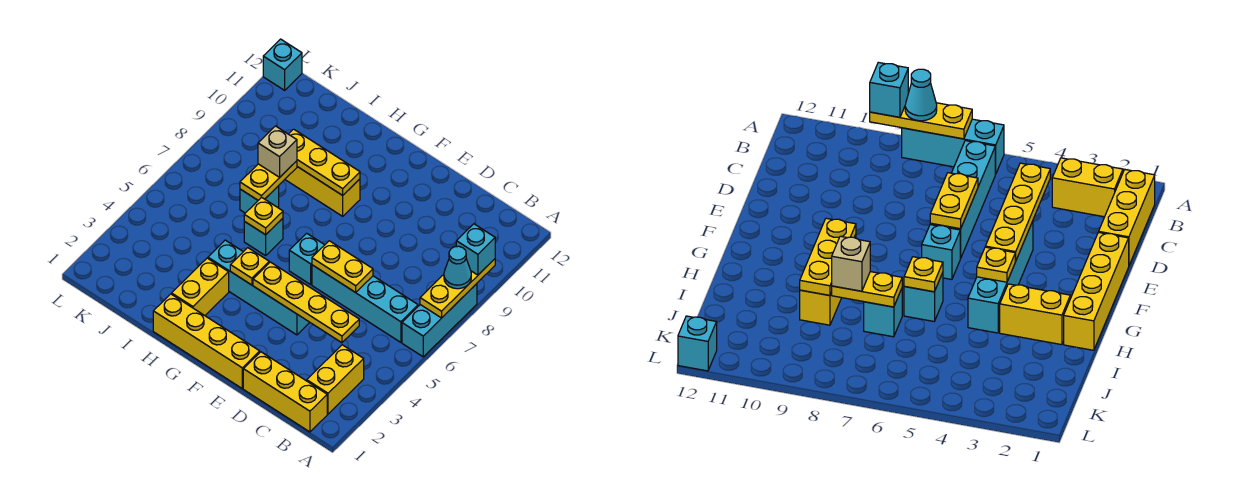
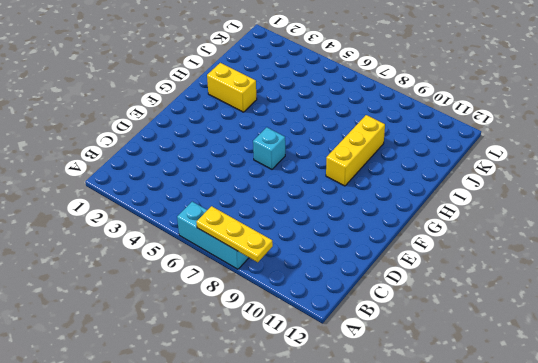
none -> yellow brick B1:D1 level 1
none -> yellow brick B2:B3 level 1
none -> cyan brick B6:E6 level 1

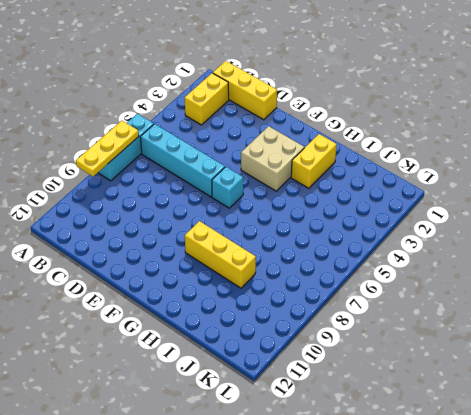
tan brick F3:G4 level 1 -> cyan brick E4:H4 level 1
none -> yellow brick E1:H1 level 1
none -> cyan brick H6 level 1
none -> cyan brick I7 level 1

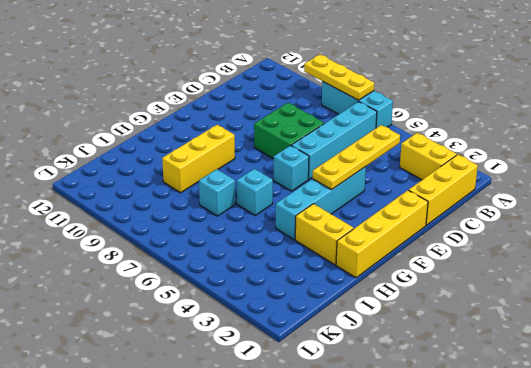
green brick D7:E8 level 1 -> none
none -> cyan brick L12 level 1
none -> yellow plate D6:E6 level 2
none -> yellow plate G4 level 2

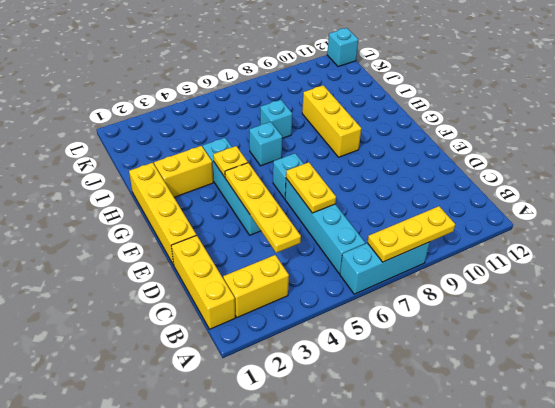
none -> yellow plate G9:I9 level 2
none -> yellow plate H6 level 2
none -> yellow plate I7:I8 level 2

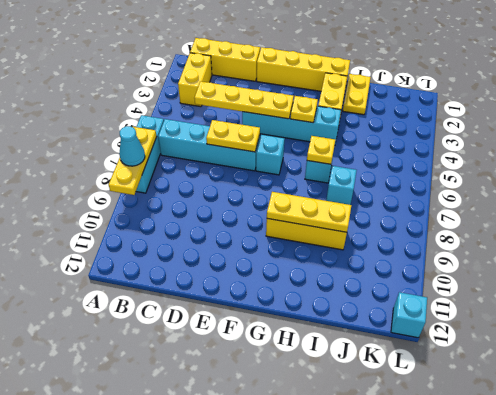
yellow plate I1:I2 level 1 -> yellow plate I7:I8 level 2
none -> cyan brick A9 level 3
none -> tan brick I8 level 3

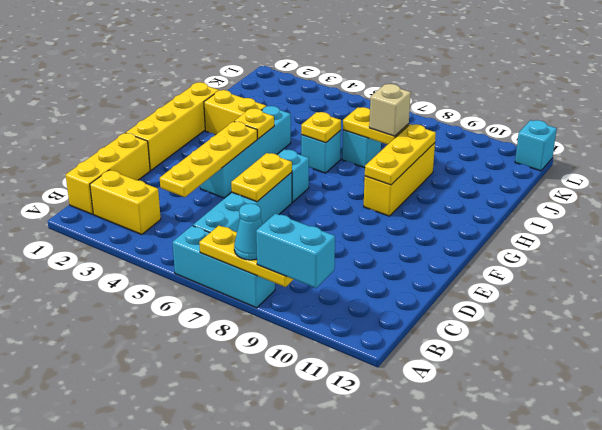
cyan brick A9:A10 level 3 -> cyan brick A9 level 3

